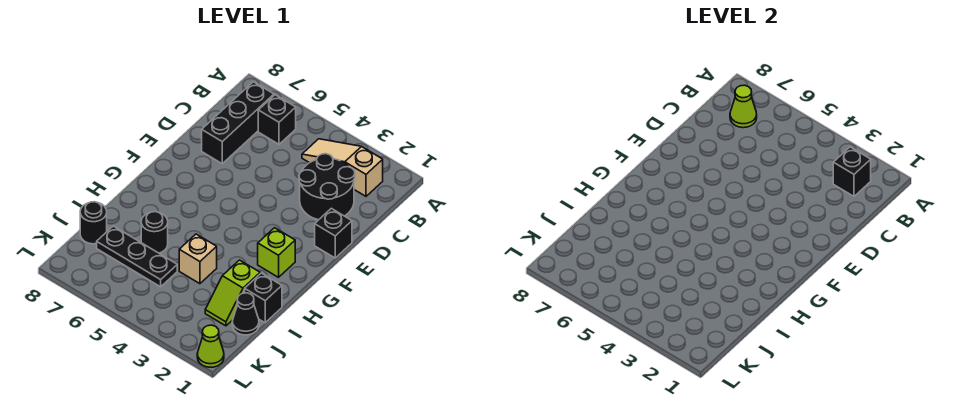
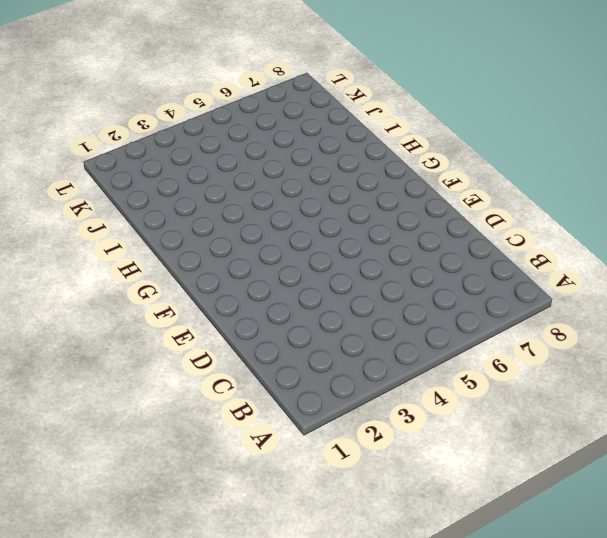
none -> tan slope B2:B4 level 1 top 2
none -> black brick B6 level 1
none -> black brick B7:D7 level 1

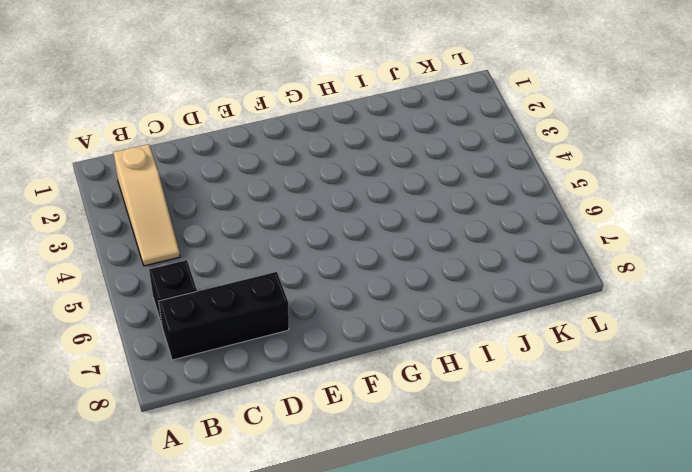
none -> black round brick C2:D3 level 1
none -> black brick E1 level 1
none -> lime brick G2 level 1

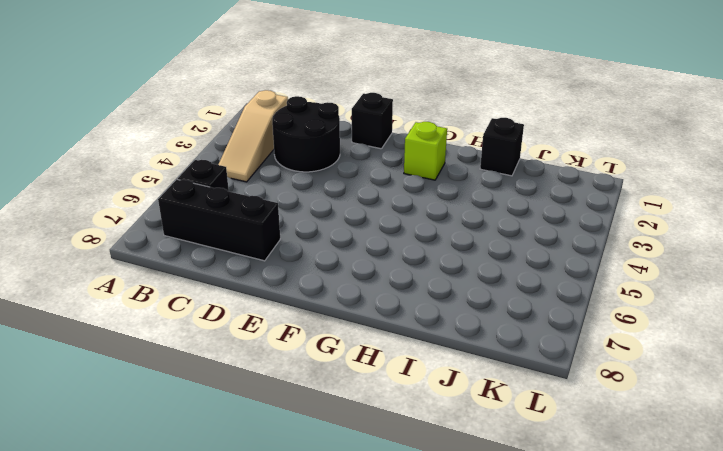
none -> lime slope I2:J2 level 1 top I
none -> tan brick I4 level 1
none -> black round brick I6 level 1

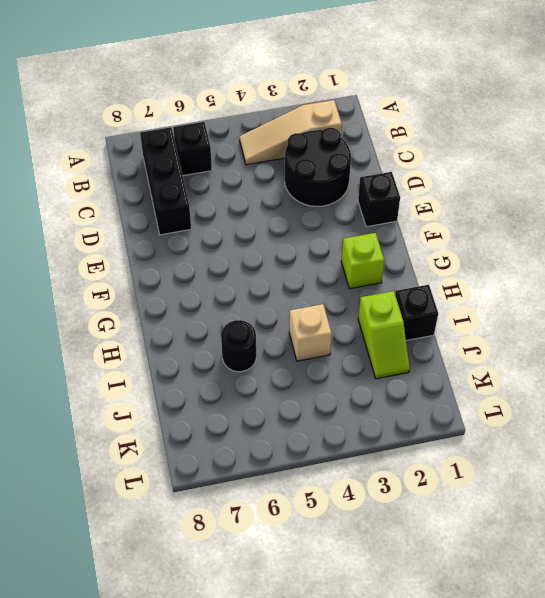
none -> black cone J1 level 1
none -> black plate J5:J7 level 1
none -> black round brick J8 level 1

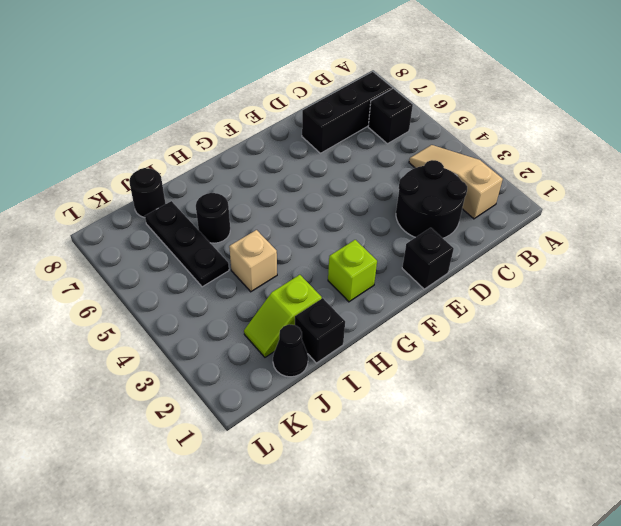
none -> lime cone L1 level 1
none -> black brick B2 level 2
none -> lime cone B7 level 2

